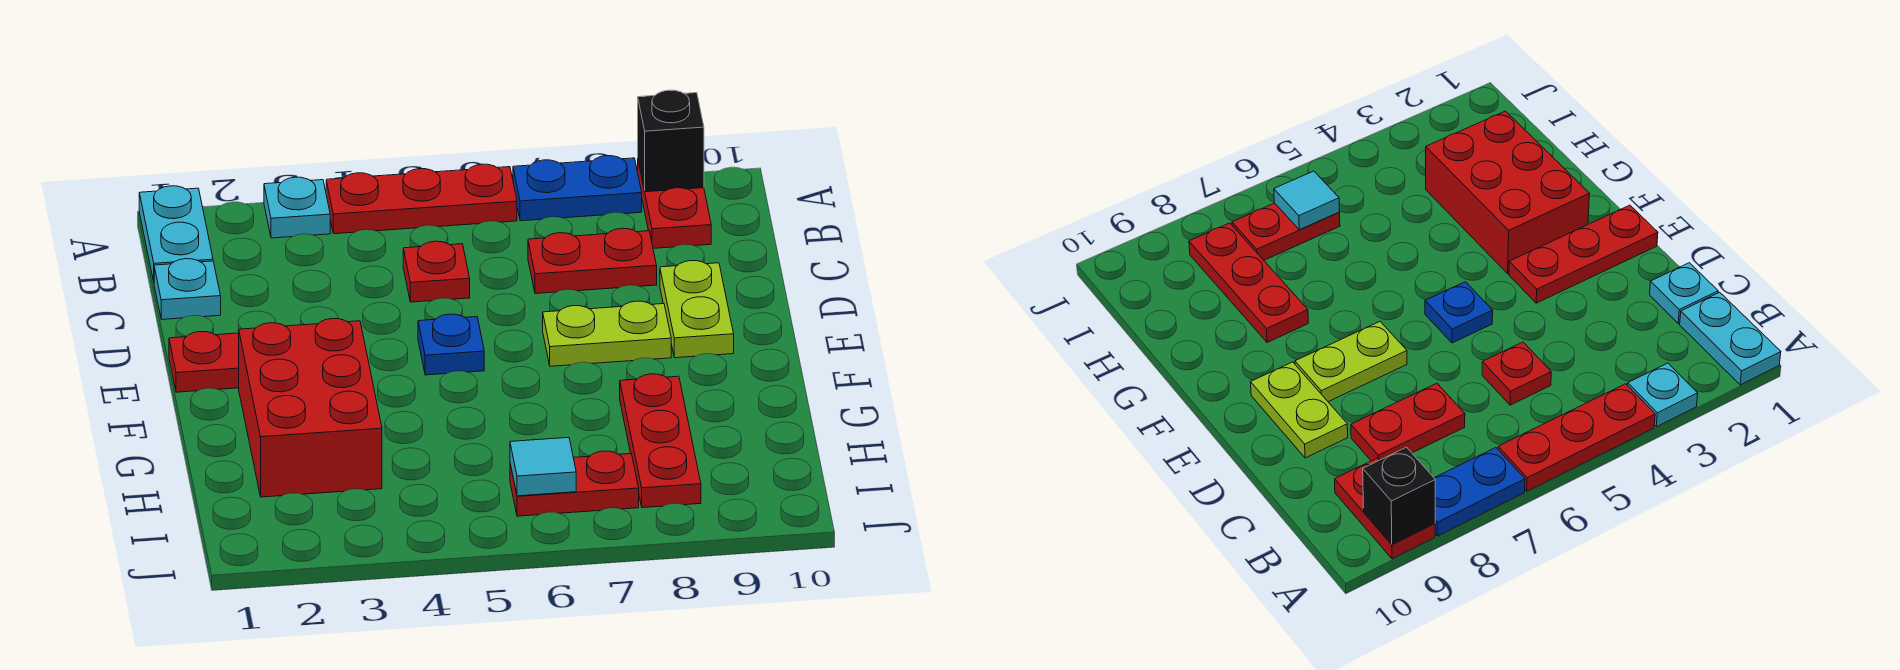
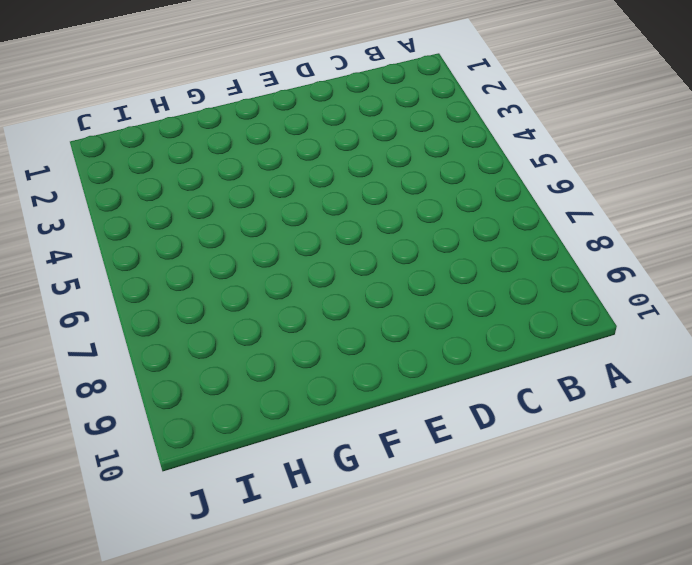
none -> cyan plate A1:B1 level 1
none -> cyan plate A3 level 1
none -> red plate A4:A6 level 1

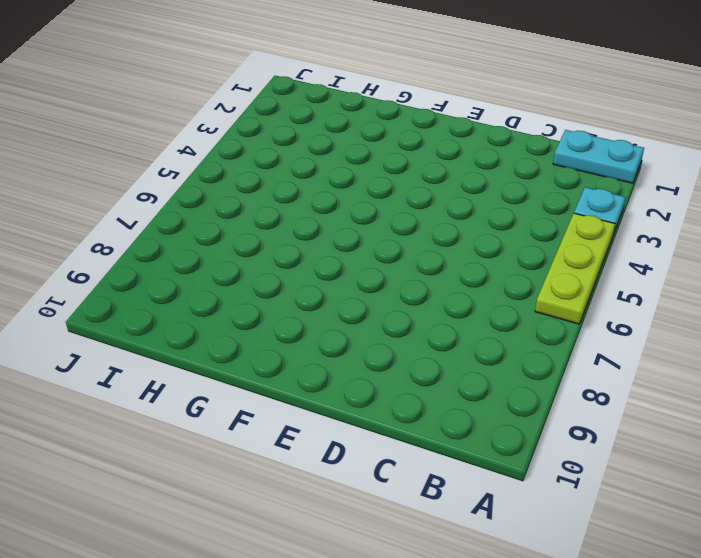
lime plate A4:A6 level 1 -> red plate A4:A6 level 1
none -> blue plate A7:A8 level 1
none -> red plate A9:B9 level 1
none -> cyan plate C1 level 1

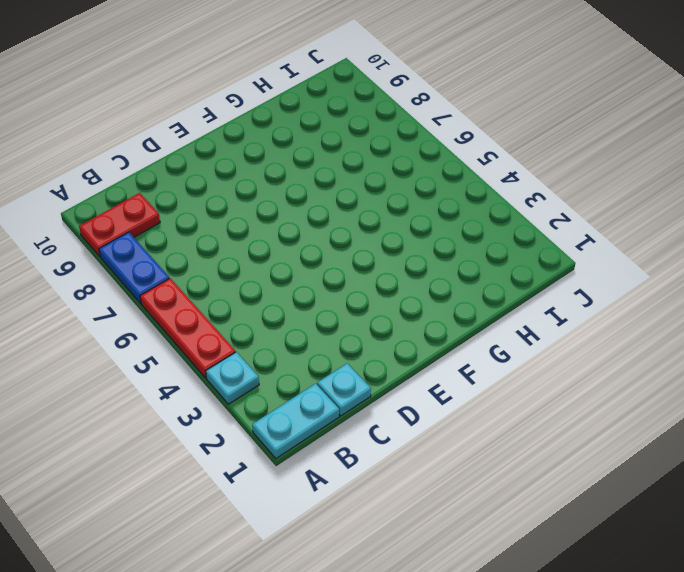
none -> red plate C5 level 1
none -> red plate C7:C8 level 1
none -> lime plate D9:E9 level 1

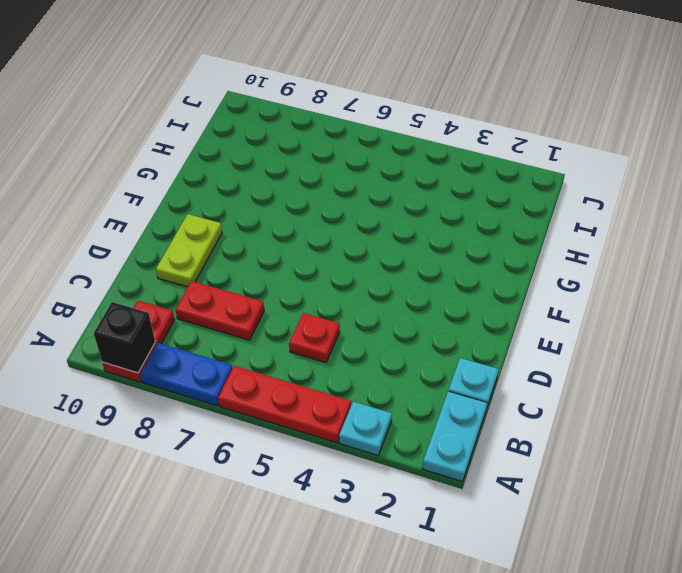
none -> red plate E1:E3 level 1
none -> blue plate E5 level 1
none -> lime plate E7:E8 level 1

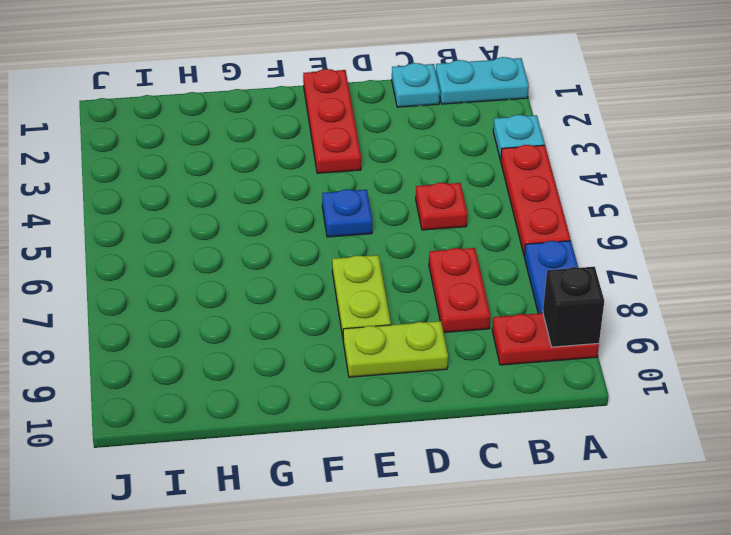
none -> red brick F2:H3 level 1
none -> red plate G8:I8 level 1
none -> red plate I6:I7 level 1

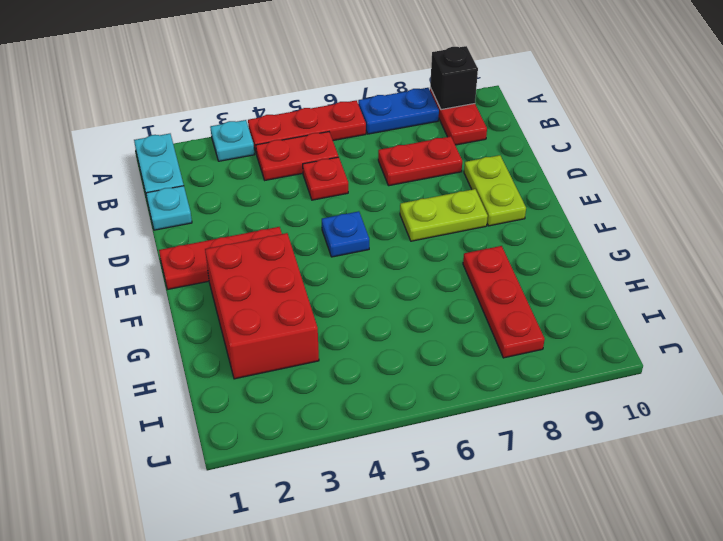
red plate B4:B5 level 1 -> red plate I6:I7 level 1
none -> cyan tile I6 level 2

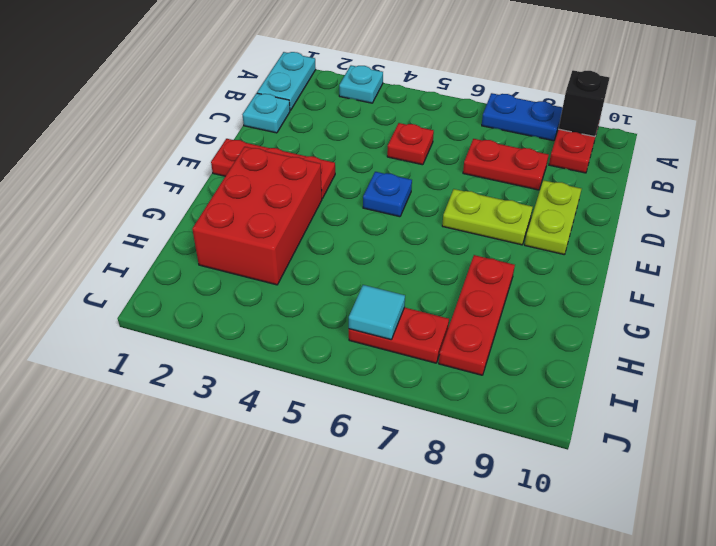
none -> red plate A4:A6 level 1

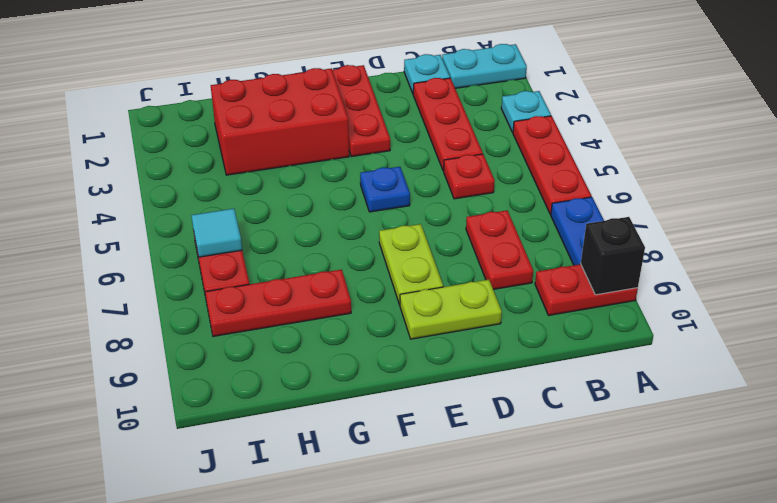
red plate C2:C4 level 1 -> none

